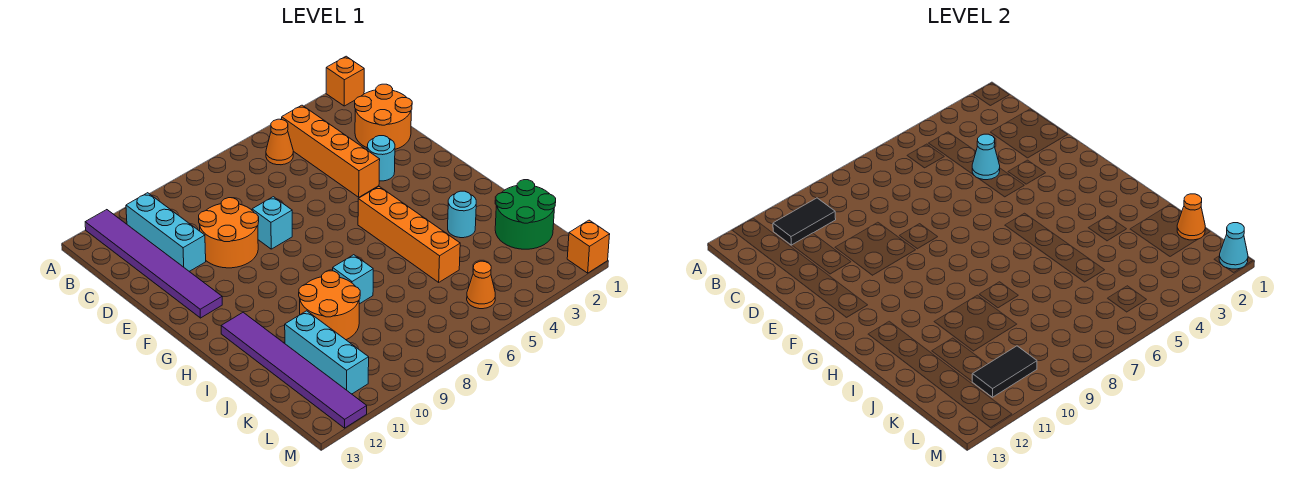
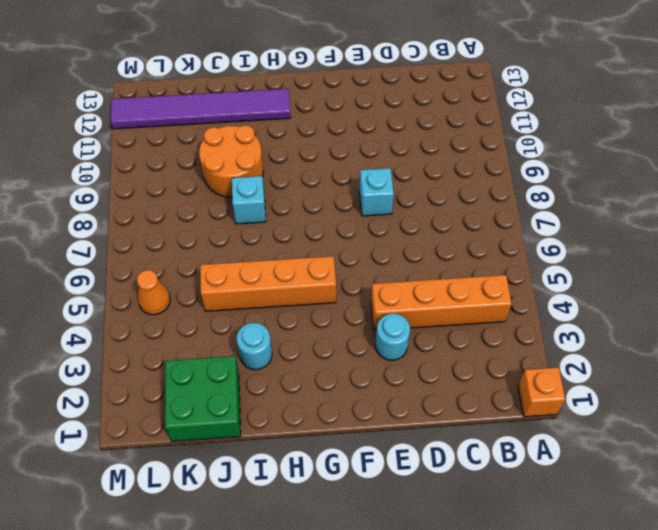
green brick J1:K2 level 1 -> green round brick J1:K2 level 1
none -> purple tile A12:F12 level 1
none -> orange cone B5 level 1
none -> cyan brick B11:D11 level 1

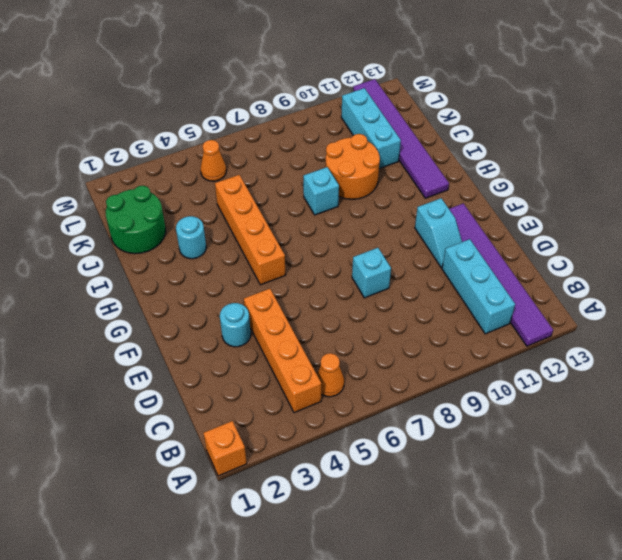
cyan slope E11:F11 level 1 top F -> none
none -> orange round brick C1:D2 level 1
none -> orange round brick D9:E10 level 1
none -> orange brick M1 level 1

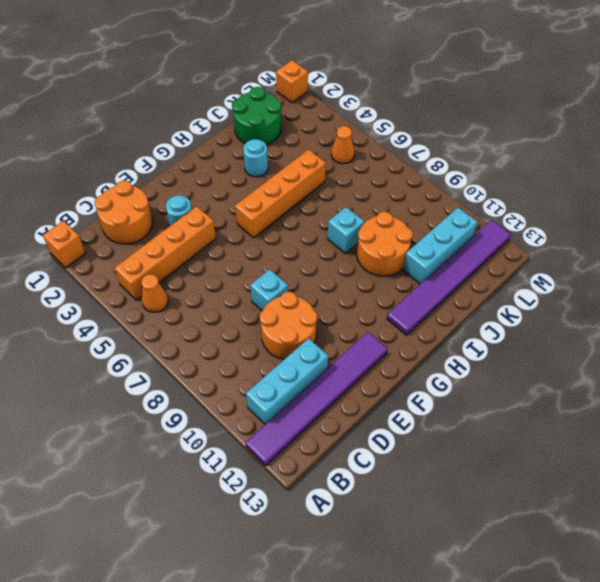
none -> black tile B10:B11 level 2
none -> cyan cone D4 level 2
none -> orange cone K1 level 2

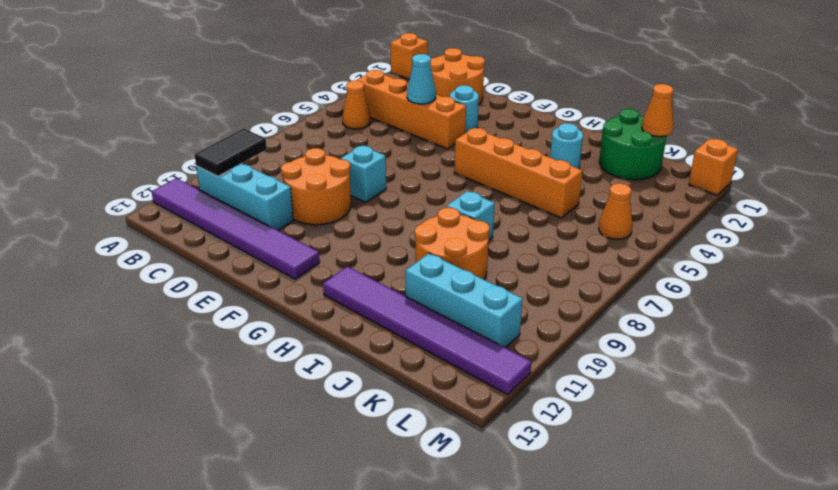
none -> black tile L10:L11 level 2
none -> cyan cone M1 level 2

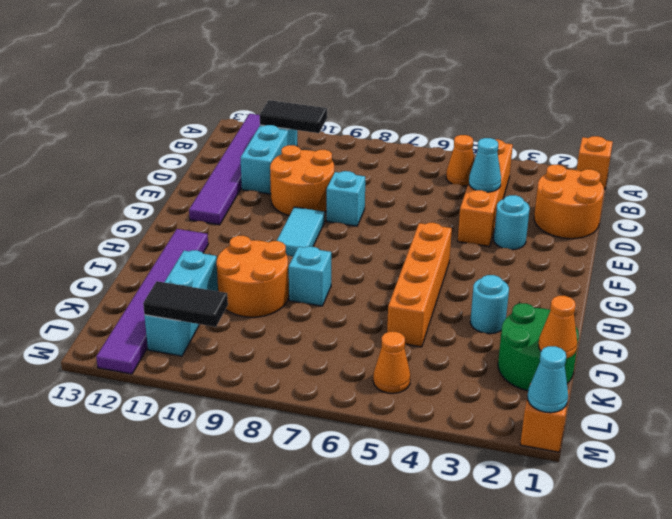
cyan tile F9:G9 level 1 -> none

